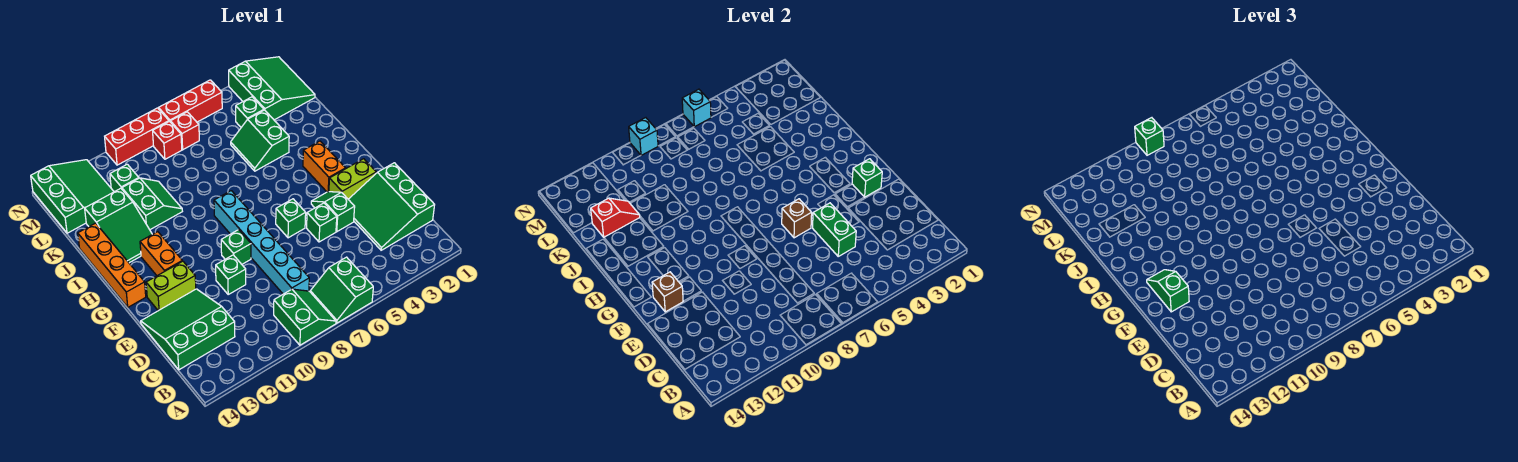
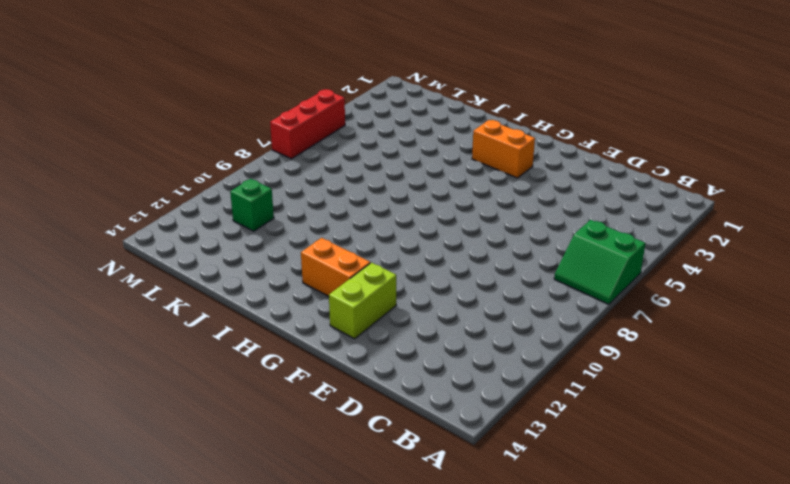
none -> green slope A8:B9 level 1 top 9
none -> green slope C1:E3 level 1 top 1
none -> cyan brick C8:H8 level 1
none -> green slope C12:E14 level 1 top C

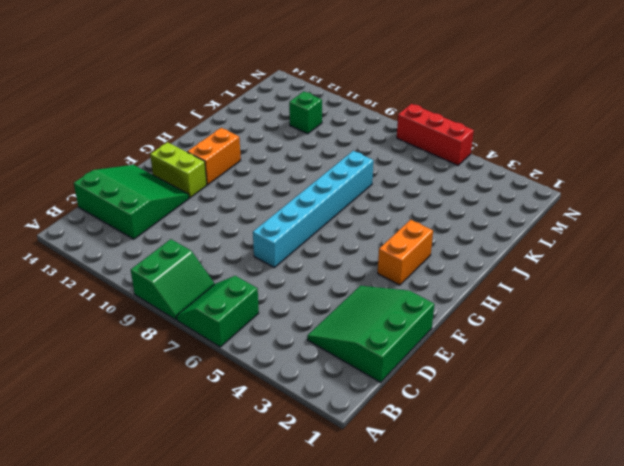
cyan brick E7:J7 level 1 -> cyan brick C8:H8 level 1
none -> green slope E4:F4 level 1 top E
none -> green brick E5 level 1
none -> green brick E10 level 1
none -> lime brick F2:F3 level 1

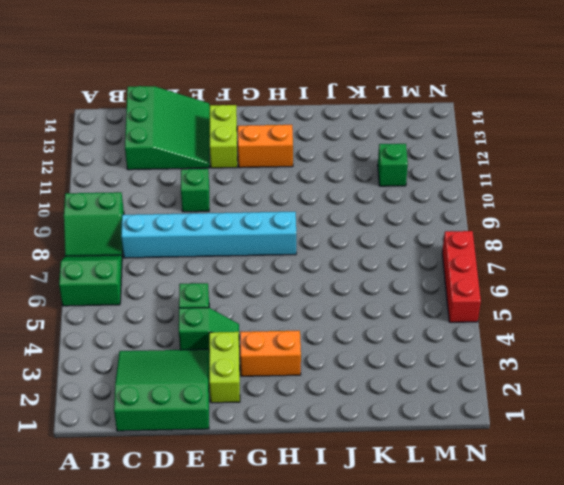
none -> green brick F6 level 1
none -> green brick F9 level 1
none -> orange brick G14:J14 level 1
none -> green slope I12:K13 level 1 top K

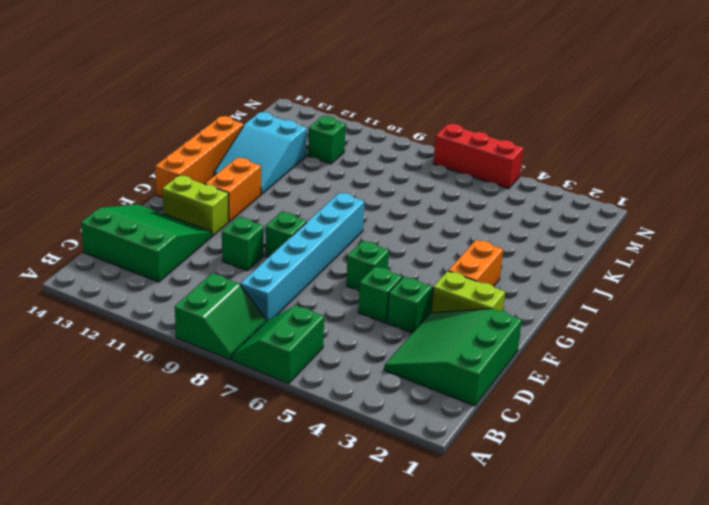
cyan slope I12:K13 level 1 top K -> green slope I12:K13 level 1 top K
none -> green slope J4:K5 level 1 top 4
none -> green slope J10:K11 level 1 top 11
none -> green slope L1:N3 level 1 top 3
none -> green brick L4 level 1

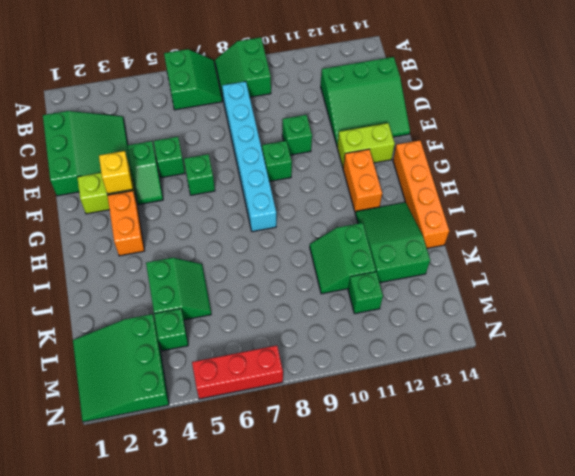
yellow brick F3 level 2 -> none
none -> green slope L12:N14 level 1 top 14
none -> red brick M7 level 1
none -> red brick M8 level 1
none -> red brick N8:N10 level 1

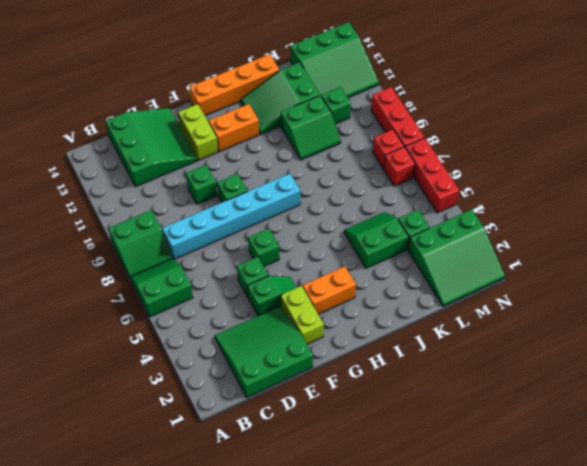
none -> green brick D5:E5 level 2
none -> green brick F2 level 2
none -> brown brick F6 level 2
none -> brown brick F13 level 2

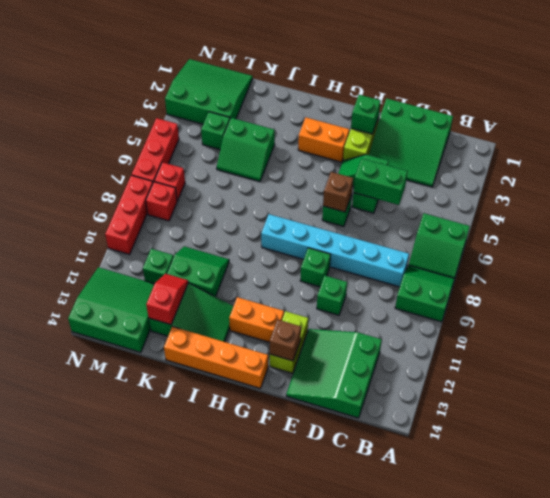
none -> cyan brick N6 level 2
none -> cyan brick N9 level 2
none -> green slope F13:G13 level 3 top F
none -> green brick N9 level 3

